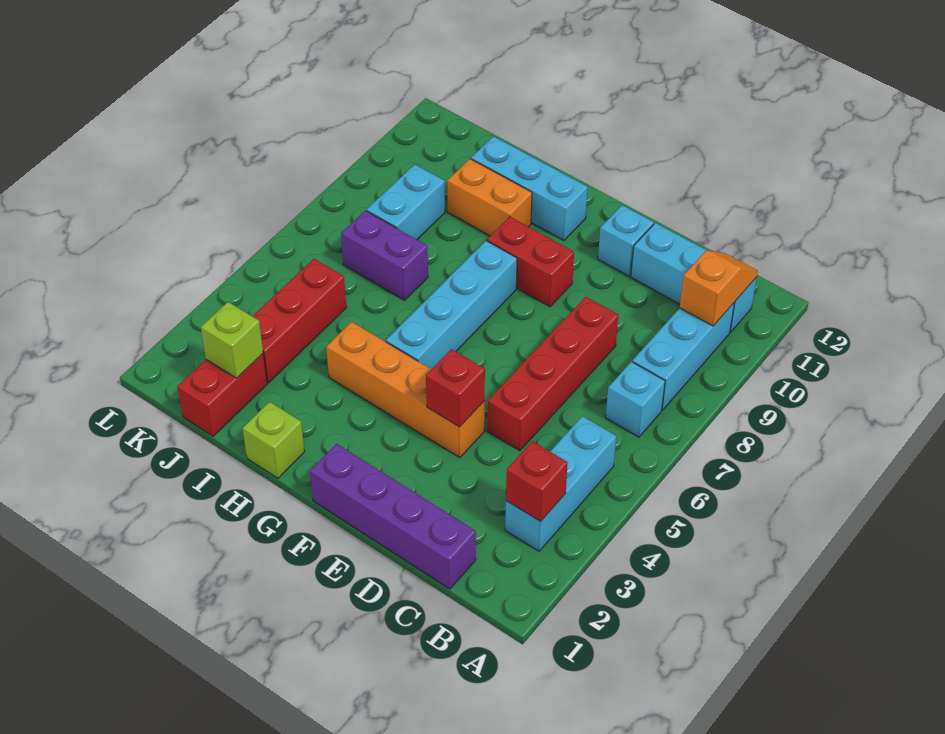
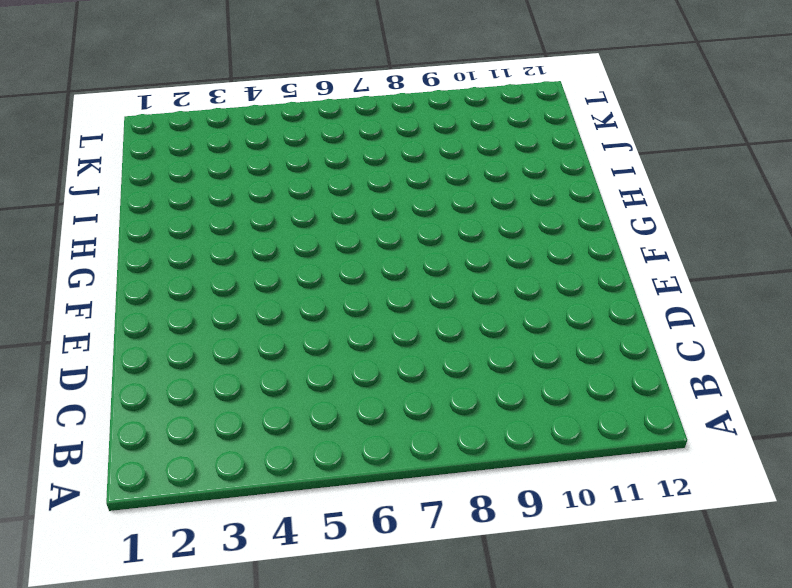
none -> cyan brick B3:B5 level 1
none -> cyan brick B7 level 1
none -> cyan brick B8:B10 level 1

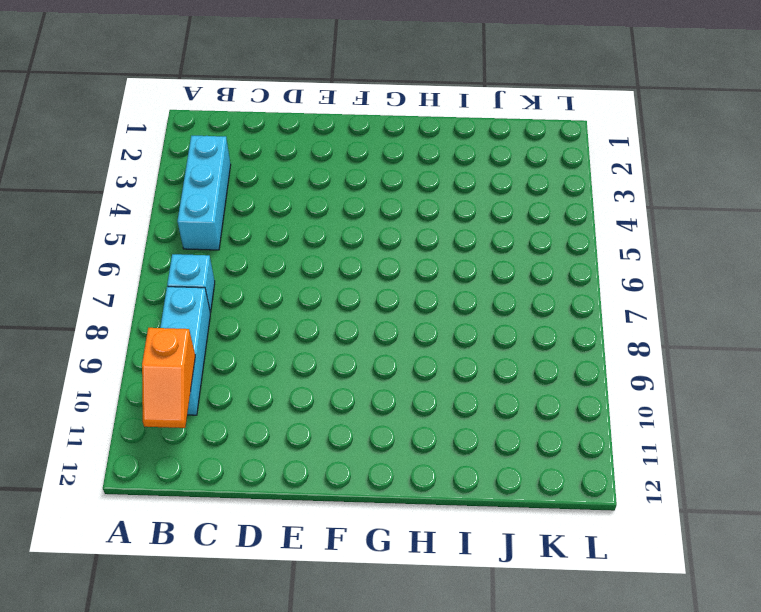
none -> cyan brick B11:D11 level 1
none -> purple brick C1:F1 level 1
none -> red brick D5:D8 level 1

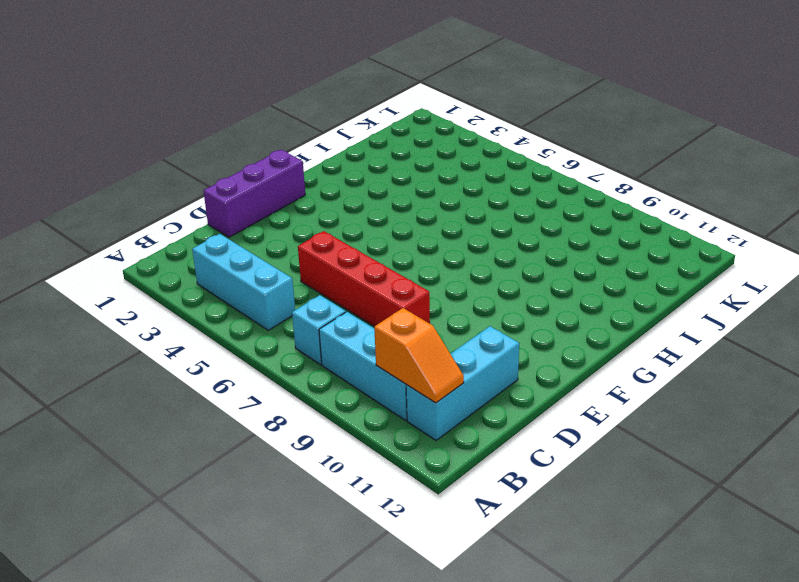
purple brick D1:F1 level 1 -> purple brick C1:F1 level 1
none -> orange brick E4:H4 level 1
none -> cyan brick E11 level 1
none -> red brick F9:G9 level 1

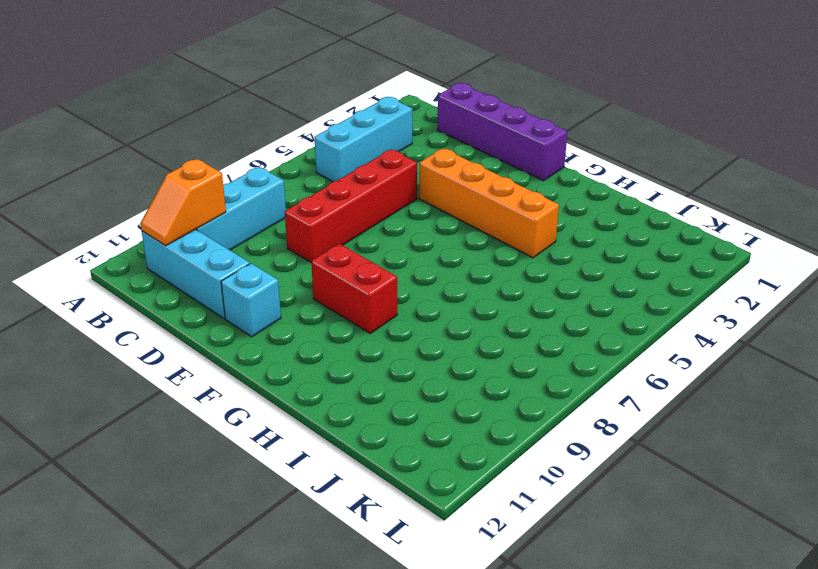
none -> cyan brick B7 level 1
none -> cyan brick G5:G8 level 1
none -> cyan brick G11:I11 level 1

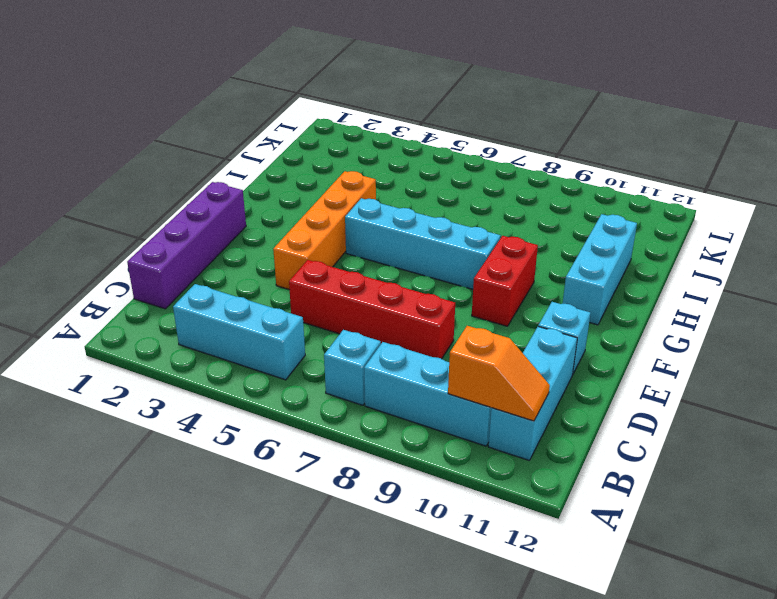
none -> lime brick H1 level 1
none -> orange brick H10:I10 level 1
none -> purple brick I7:J7 level 1

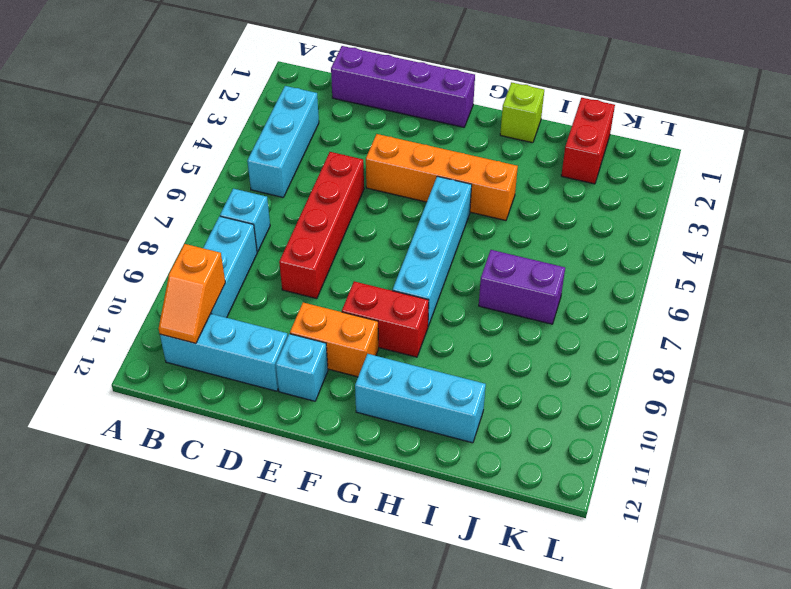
orange brick E10:F10 level 1 -> orange brick H10:I10 level 1
none -> red brick J3:J5 level 1
none -> cyan brick J8:J9 level 1
none -> red brick B3 level 2

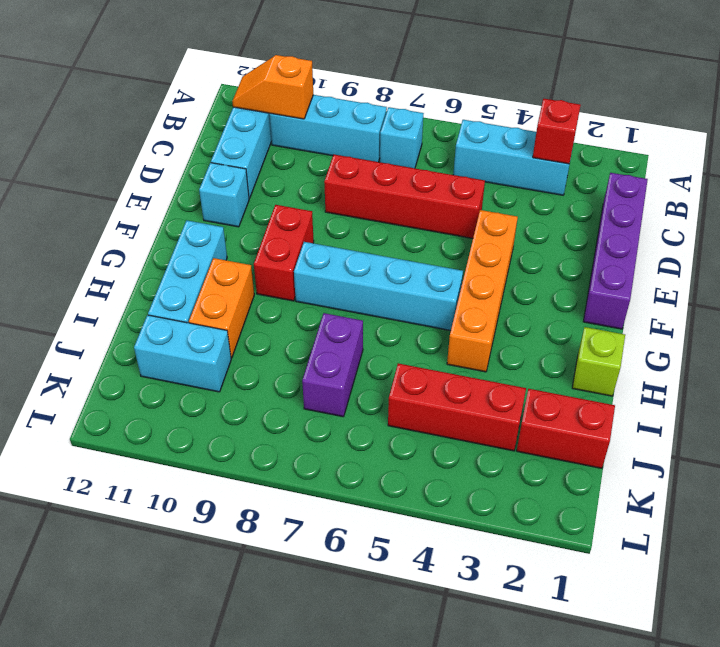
cyan brick J10:J11 level 1 -> cyan brick J8:J9 level 1
none -> red brick E4 level 2
none -> lime brick J2 level 2

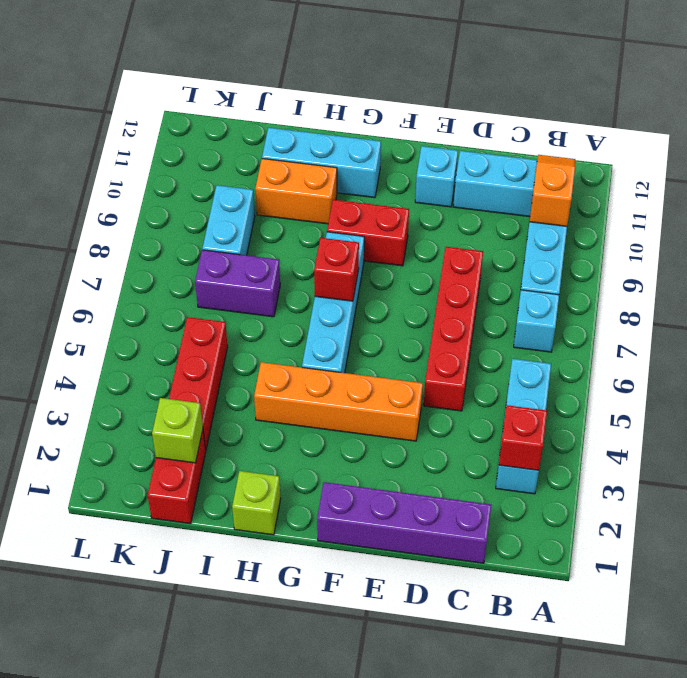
red brick G7 level 2 -> red brick E4 level 2

